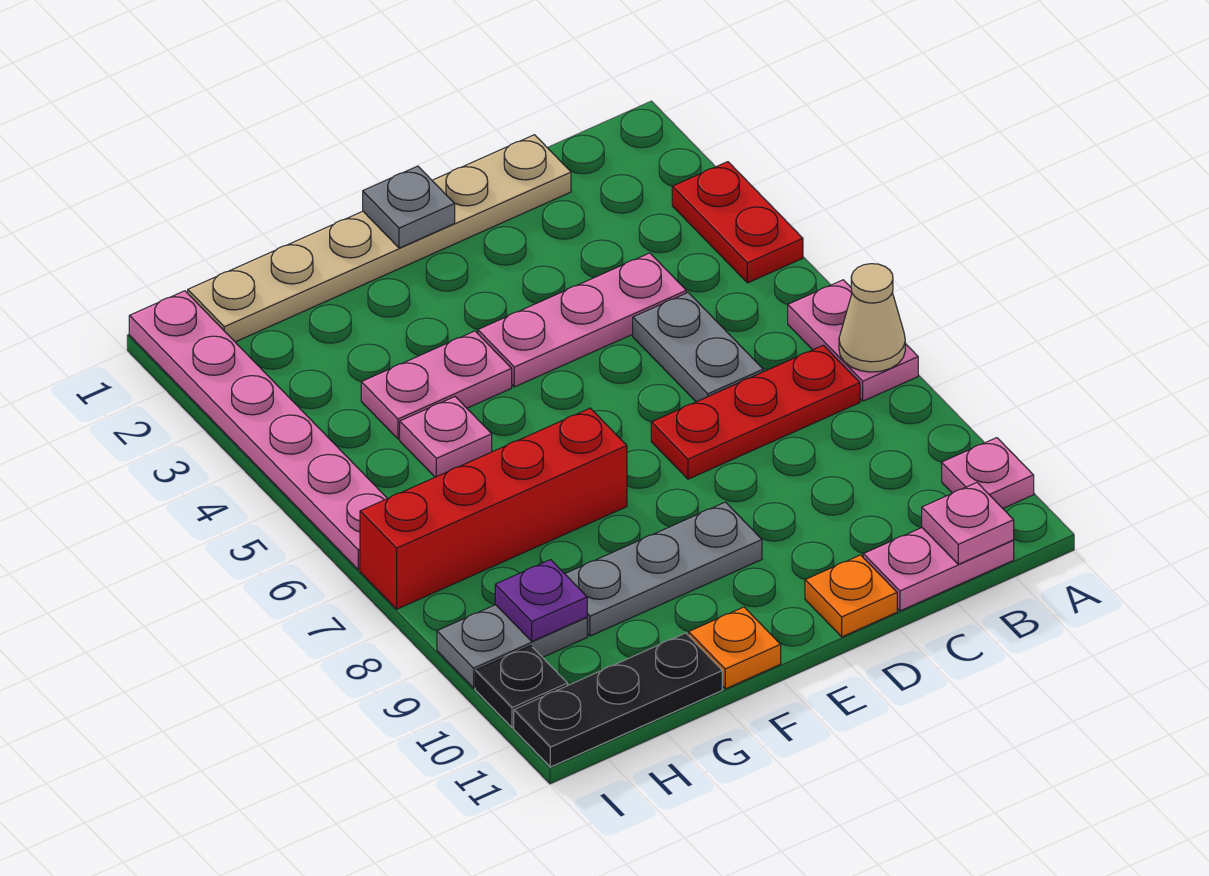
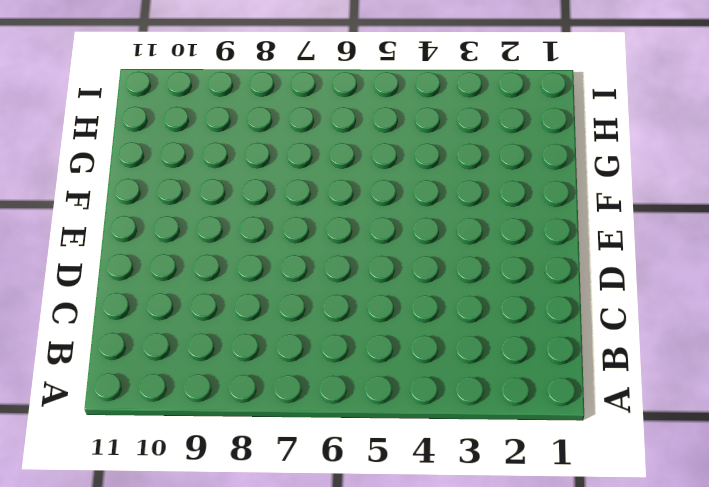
none -> red plate A3:A4 level 1
none -> pink plate A6:A7 level 1
none -> pink plate A10 level 1

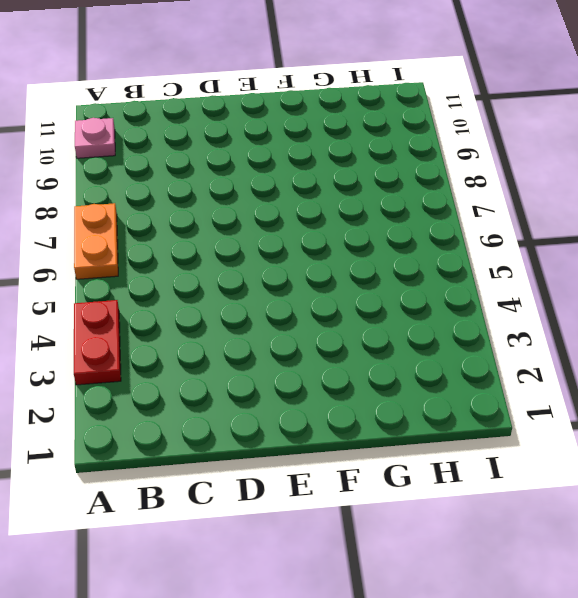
orange plate A6:A7 level 1 -> pink plate A6:A7 level 1
none -> red plate B7:D7 level 1
none -> pink plate B11:C11 level 1
none -> tan plate C1:H1 level 1

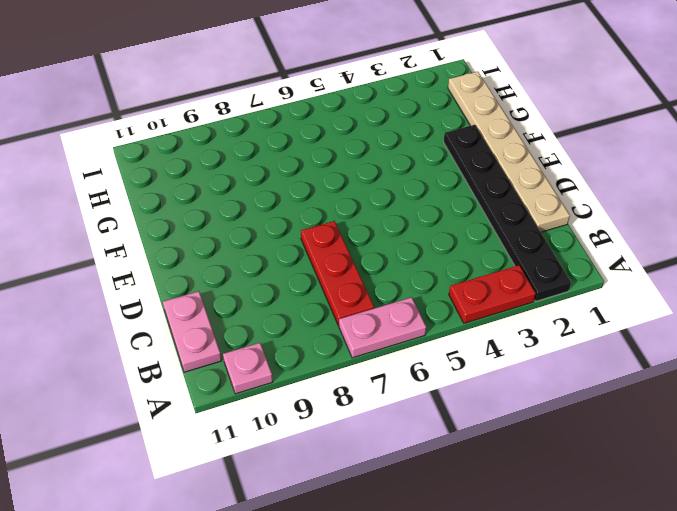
black plate A2:F2 level 1 -> none
none -> pink plate C4:E4 level 1
none -> grey plate C5:C6 level 1
none -> orange plate D11 level 1

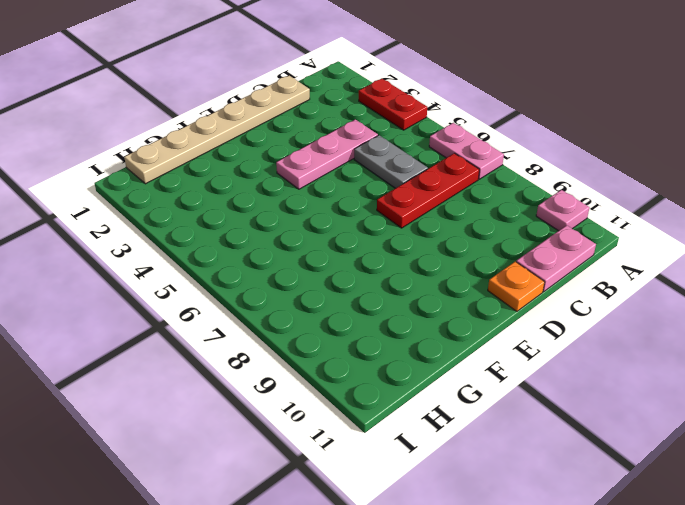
none -> grey plate E9:G9 level 1
none -> pink plate F4:G4 level 1
none -> red brick F7:I7 level 1

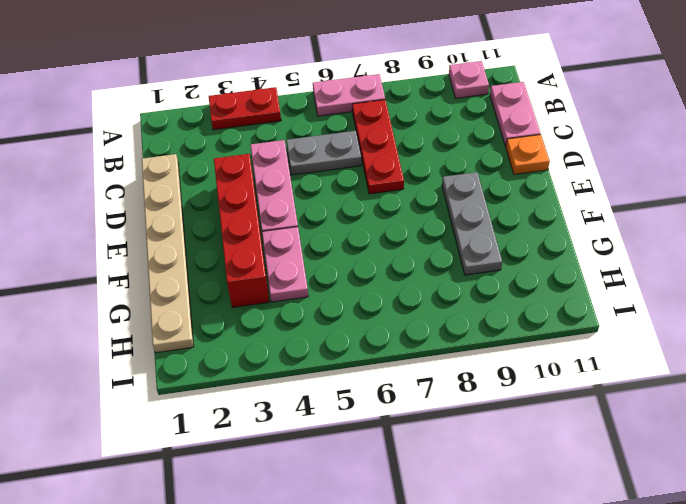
red brick D3:G3 level 1 -> red brick F7:I7 level 1
none -> orange plate F11 level 1
none -> pink plate G5 level 1
none -> black plate G11:I11 level 1

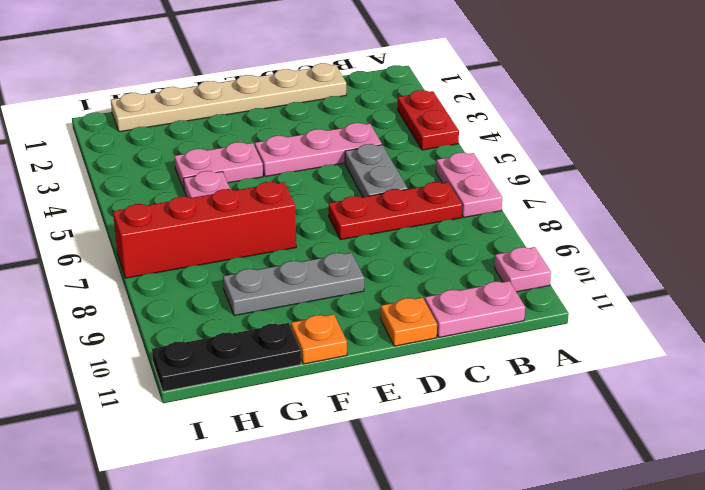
none -> grey plate H9:I9 level 1
none -> pink plate I1:I6 level 1
none -> black plate I10 level 1

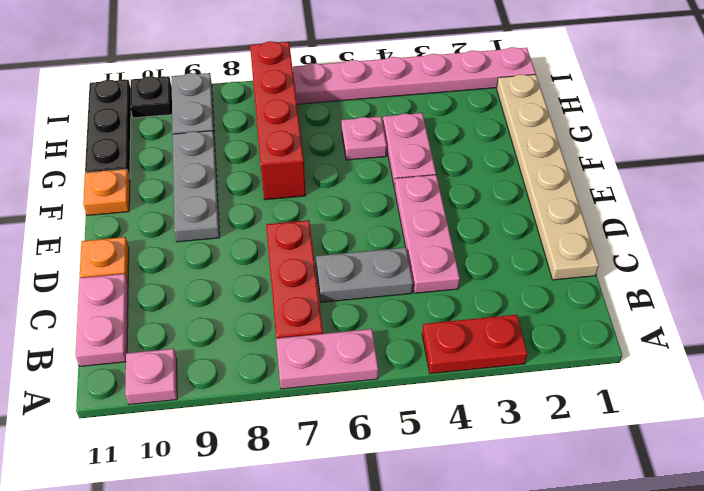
none -> tan cone A7 level 2
none -> pink plate B11 level 2
none -> grey plate E1 level 2

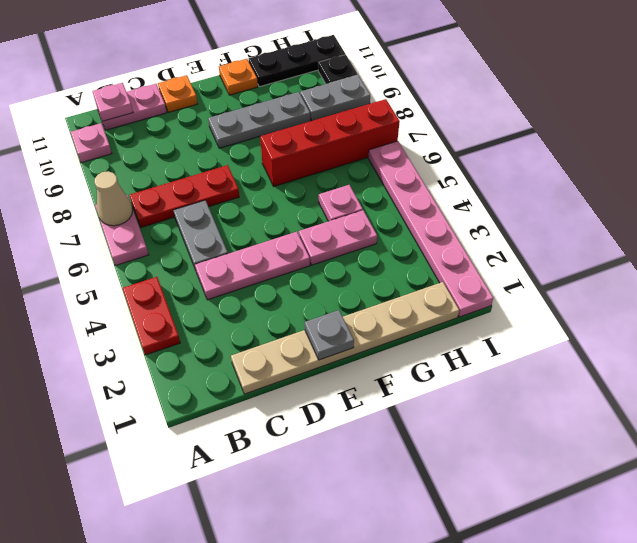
none -> purple plate H9 level 2

